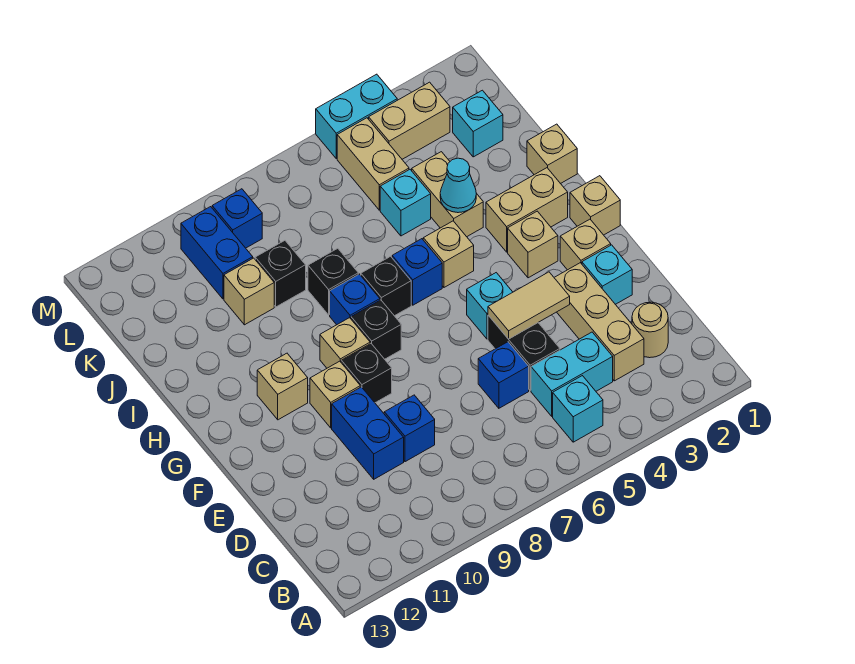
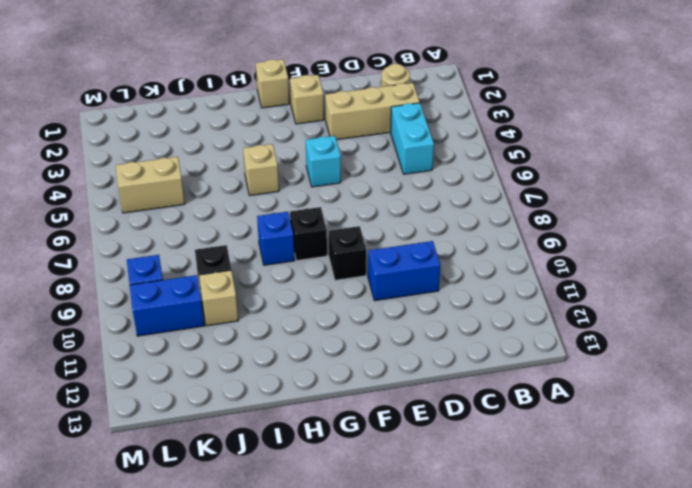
none -> cyan brick B5 level 1
none -> black brick D5:E5 level 1
none -> blue brick D6 level 1
none -> blue brick D9 level 1

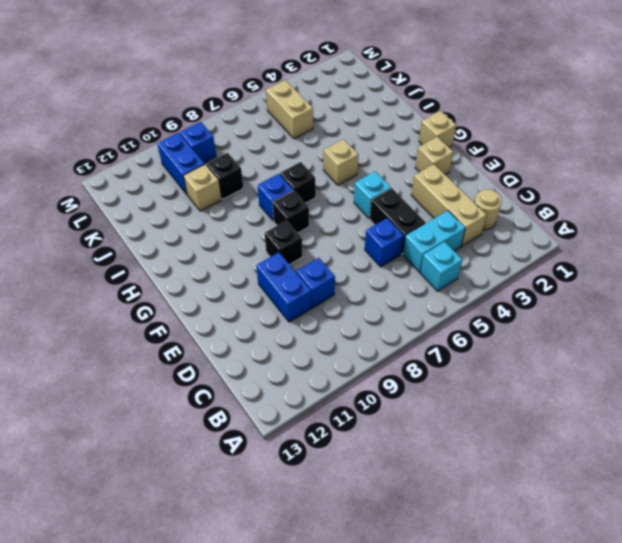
none -> cyan brick E2 level 1
none -> tan brick F10 level 1
none -> tan brick G3 level 1
none -> tan brick G9 level 1

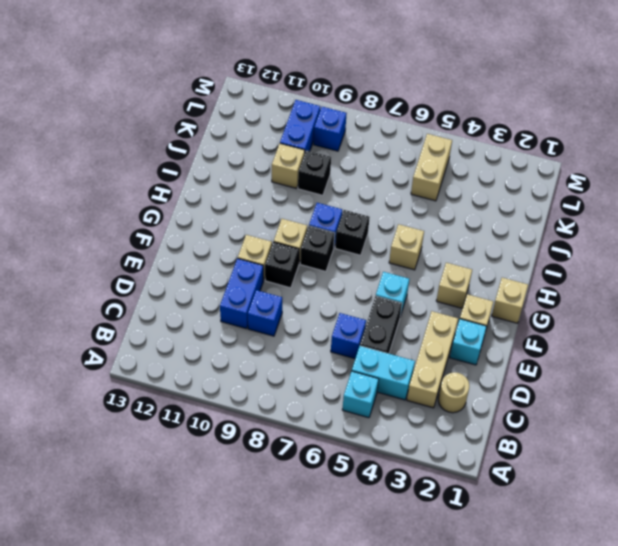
none -> tan brick G11 level 1
none -> tan brick H2:H3 level 1
none -> blue brick H6 level 1
none -> tan brick I1 level 1

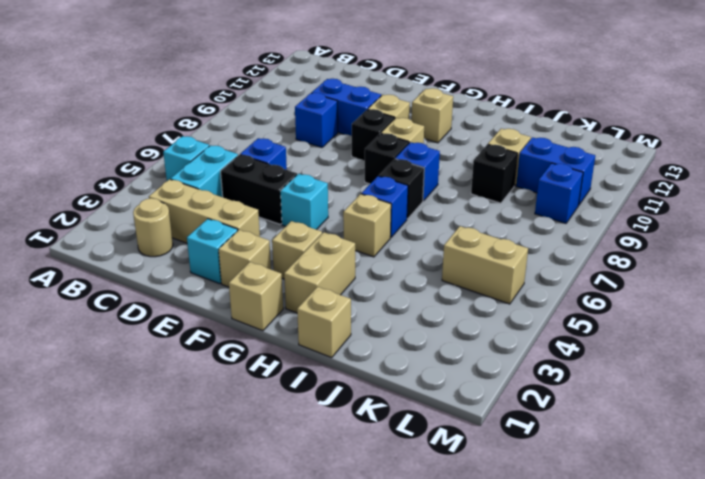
none -> tan brick I4:J4 level 1
none -> black brick I8 level 1
none -> cyan brick J5 level 1
none -> cyan brick K2 level 1

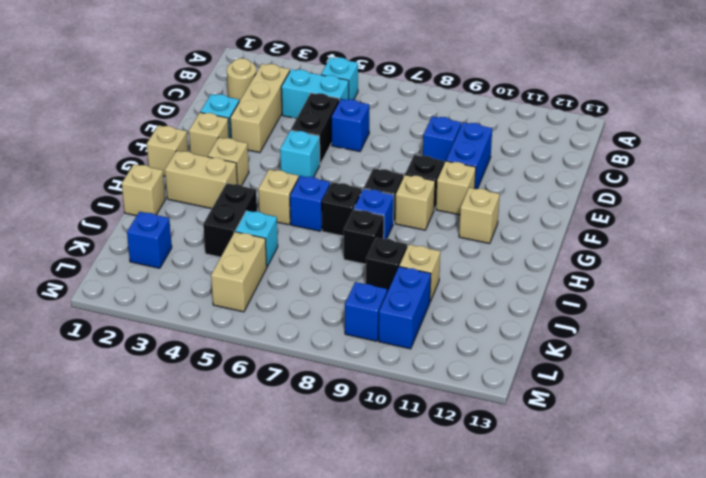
black brick I4:J4 level 1 -> tan brick I4:J4 level 1
blue brick K2 level 1 -> cyan brick K2 level 1
none -> tan brick L3:L4 level 1
none -> cyan brick M4:M5 level 1
none -> tan tile E4:E5 level 2
none -> cyan cone I4 level 2

